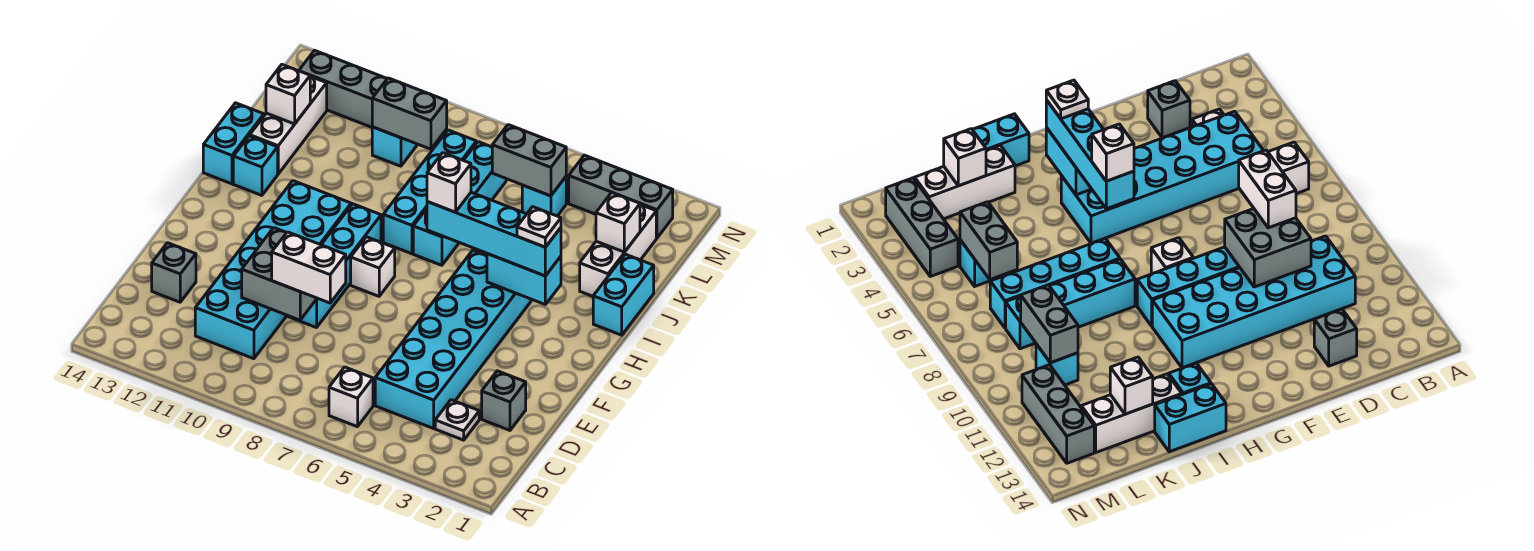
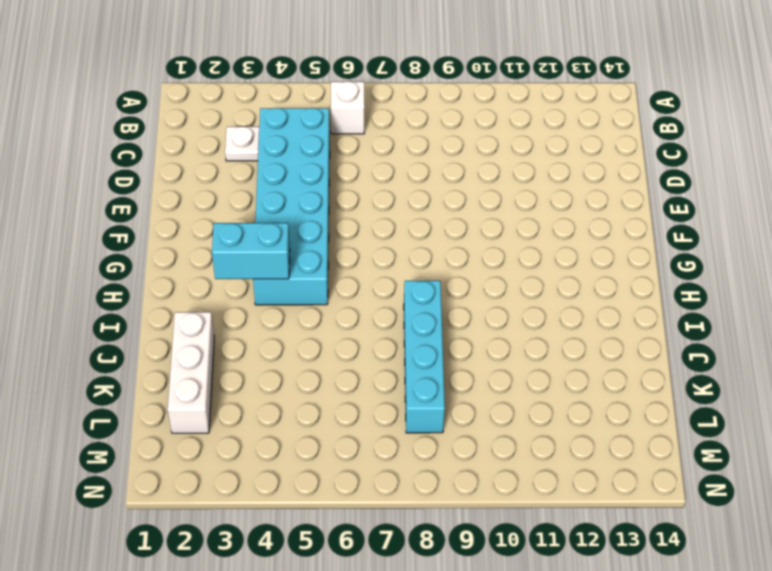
none -> cyan brick C10:H11 level 1
none -> grey brick D2 level 1
none -> grey brick D13 level 1

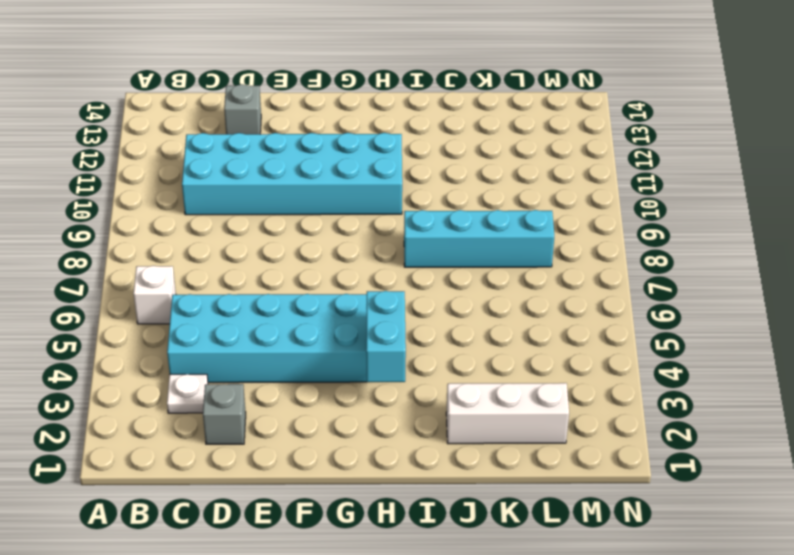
none -> cyan brick E9:H9 level 1
none -> white brick G8 level 1
none -> cyan brick I1:J1 level 1

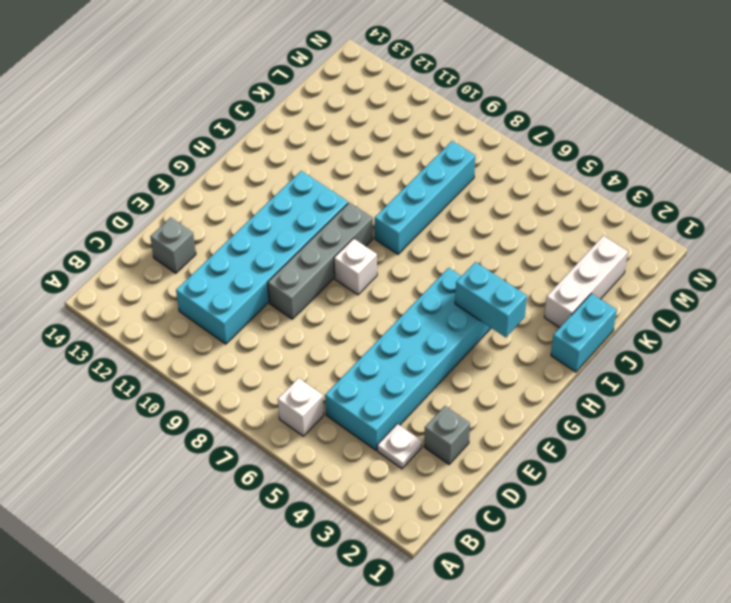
grey brick E9:H9 level 1 -> cyan brick E9:H9 level 1
none -> cyan brick I7:L7 level 1
none -> cyan brick I13 level 1
none -> cyan brick I14:J14 level 1

